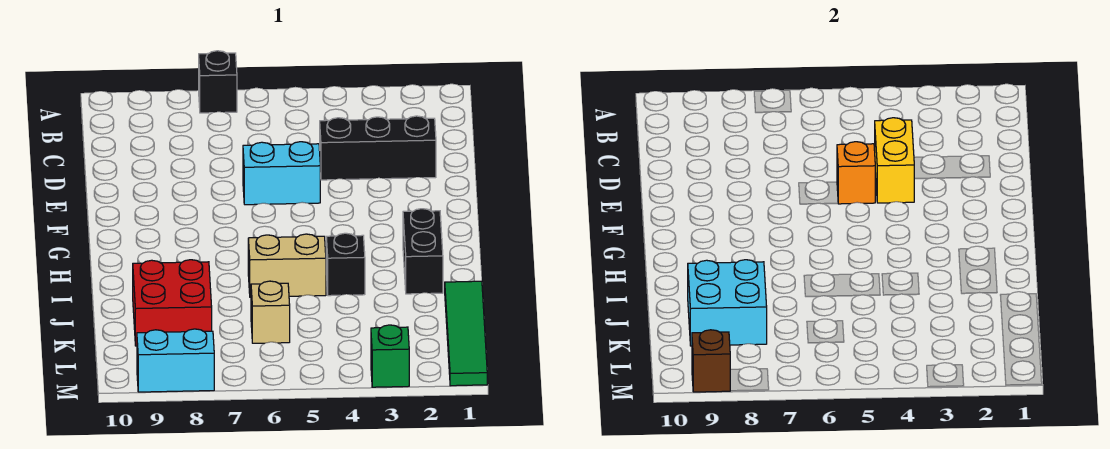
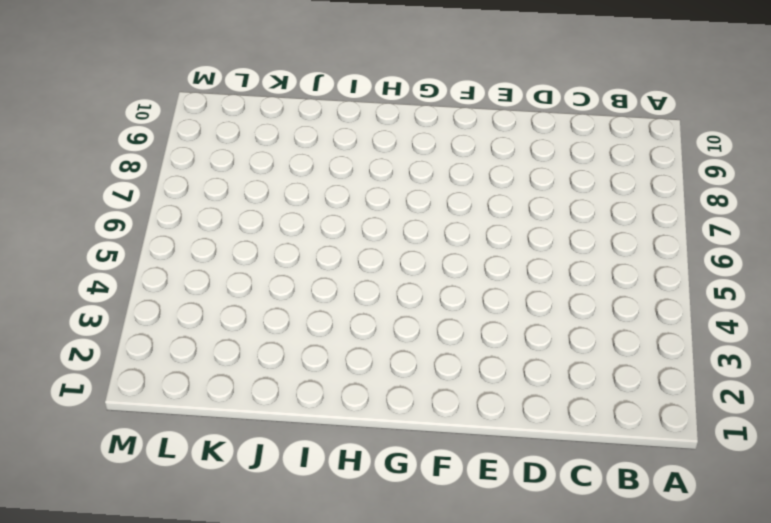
none -> black brick A7 level 1
none -> black brick D2:D4 level 1
none -> cyan brick E5:E6 level 1

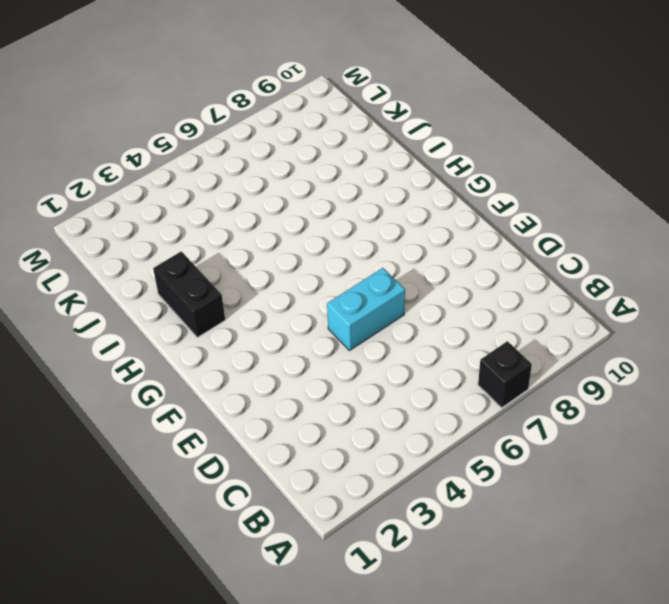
none -> black brick D2:D4 level 1
none -> black brick I4 level 1
none -> tan brick I5:I6 level 1

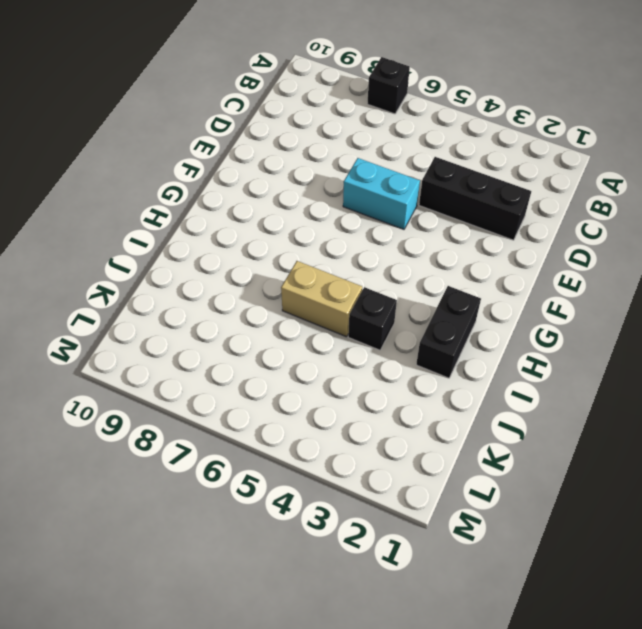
none -> green tile J1:M1 level 1
none -> red brick J8:K9 level 1
none -> tan brick K6 level 1

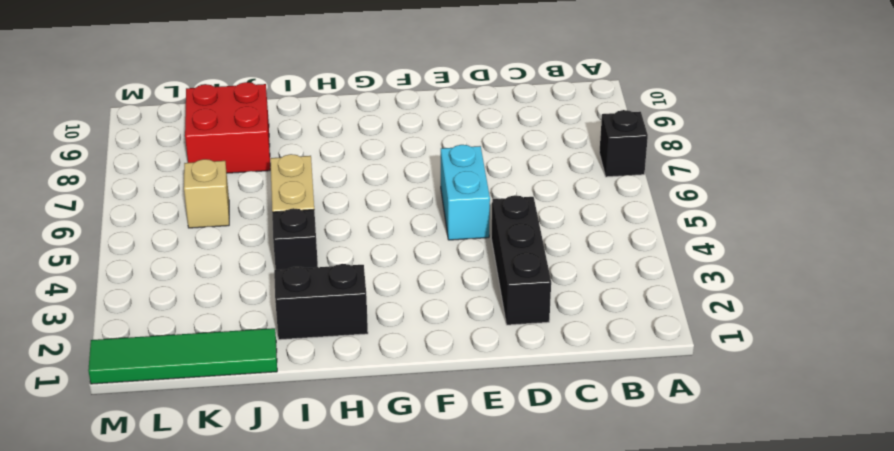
none -> green brick M3 level 1
none -> cyan brick M8:M9 level 1
none -> yellow brick D4:E4 level 2

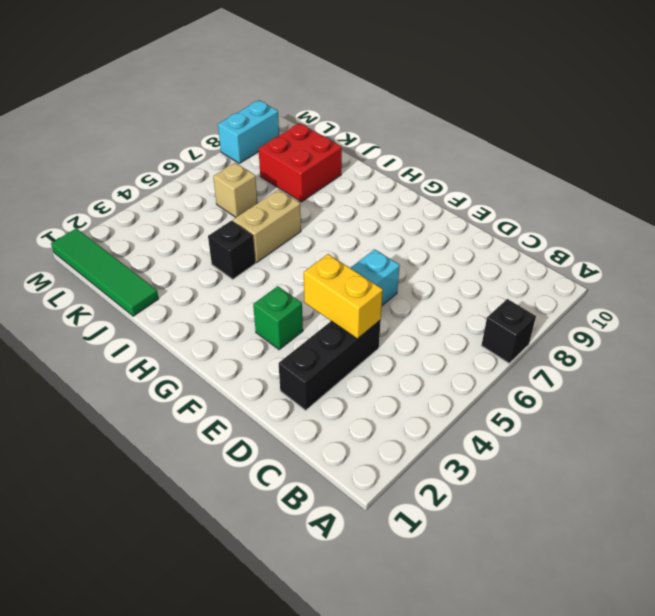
green brick F3 level 1 -> green brick M3 level 1
none -> black brick H2:I2 level 1
none -> orange brick E5 level 2
none -> cyan brick J8:K9 level 2

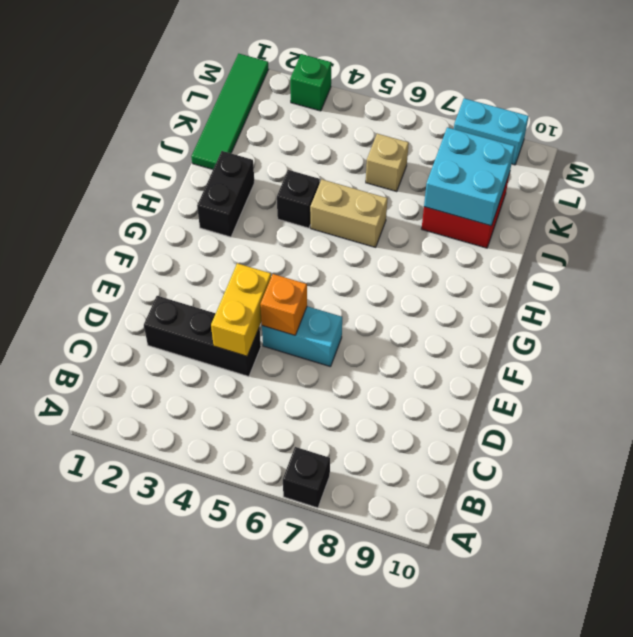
none -> brown brick M9 level 2

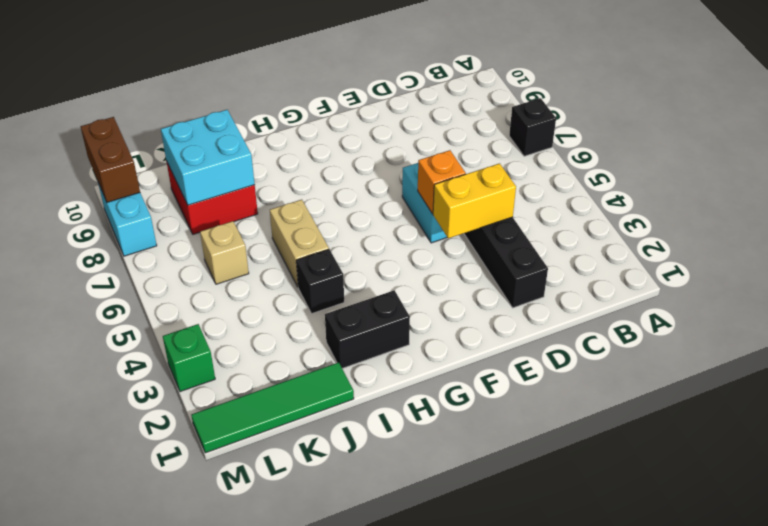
brown brick M9:M10 level 2 -> brown brick M9 level 2

